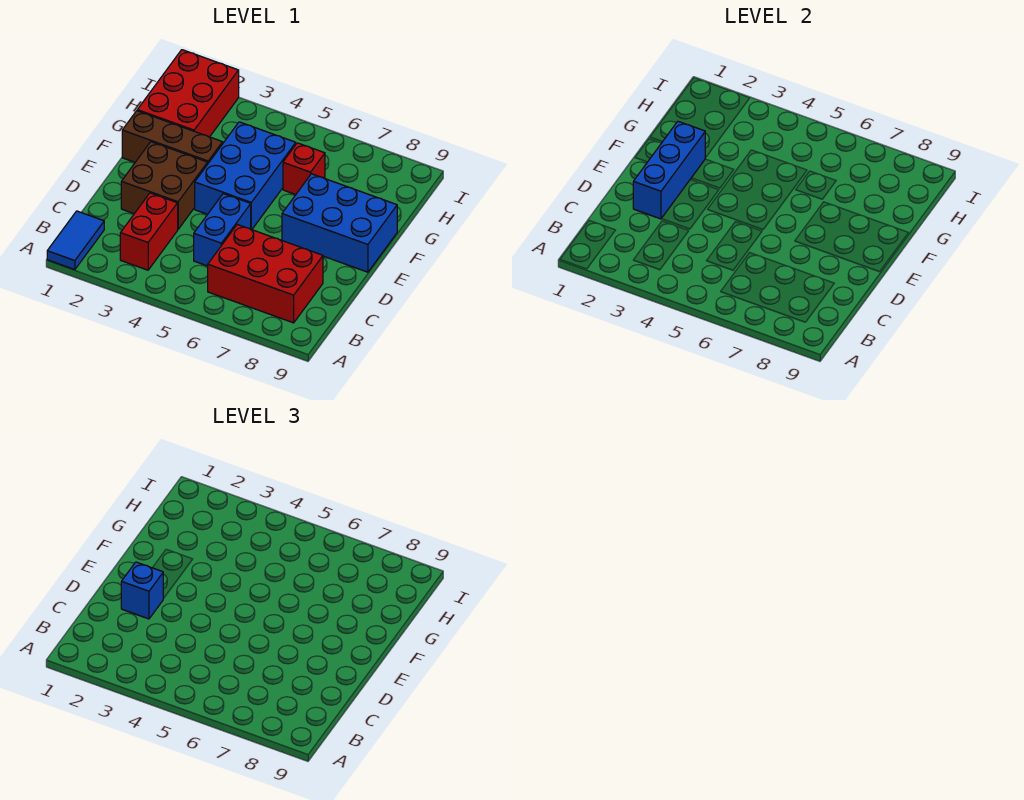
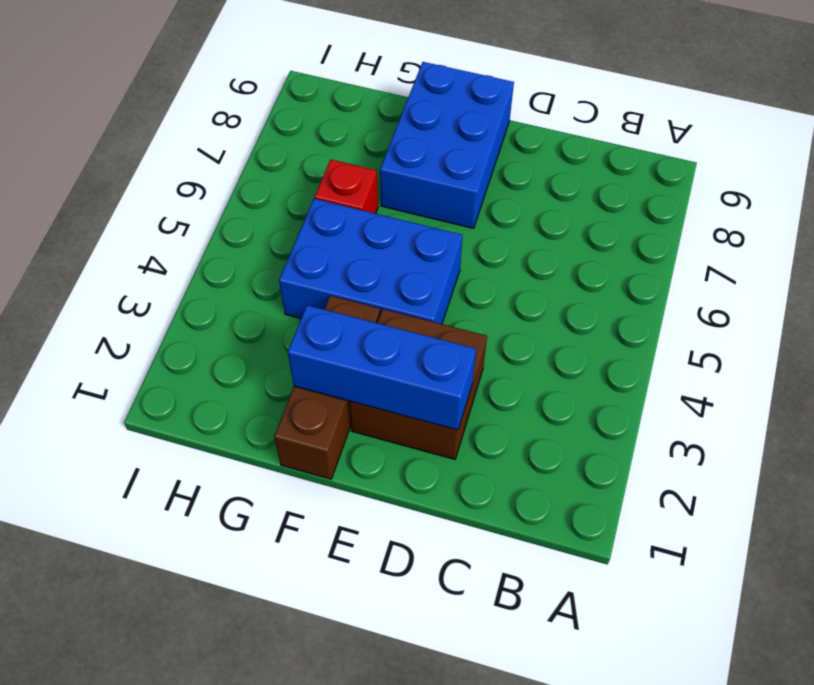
none -> blue tile A1:B1 level 1
none -> red brick B3:C3 level 1
none -> red brick B6:C8 level 1

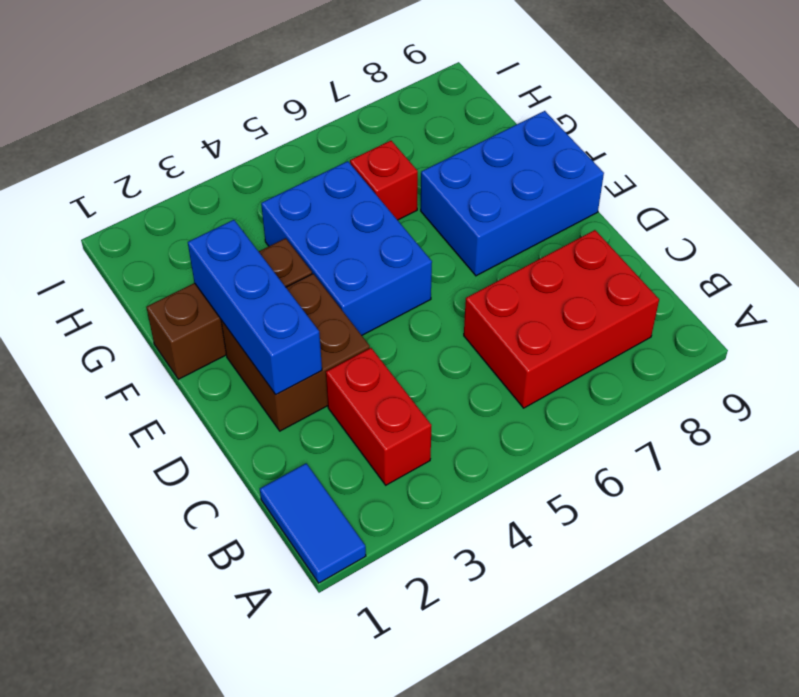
none -> blue brick C5:D5 level 1
none -> red brick G1:I2 level 1
none -> blue brick D2 level 3

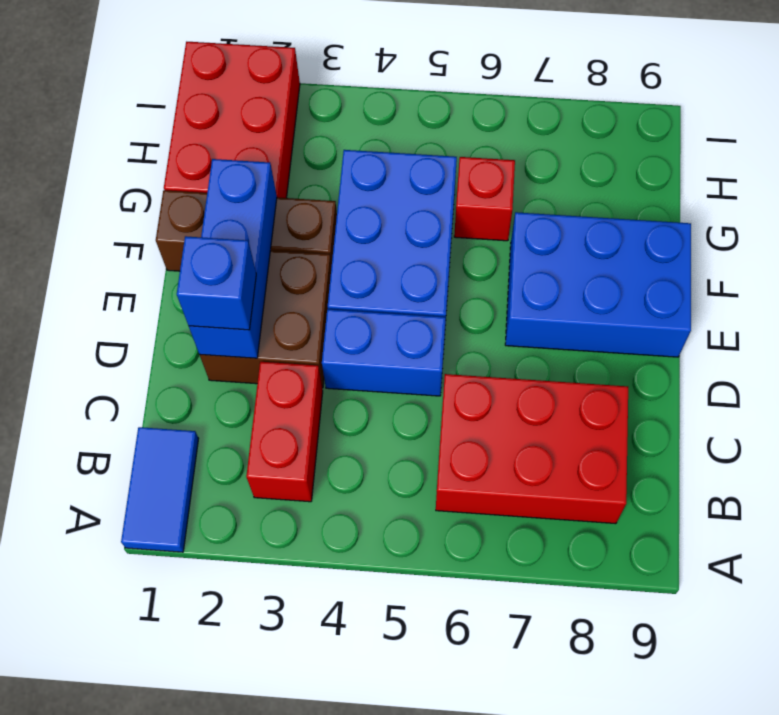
blue brick D4:D5 level 1 -> blue brick C5:D5 level 1

